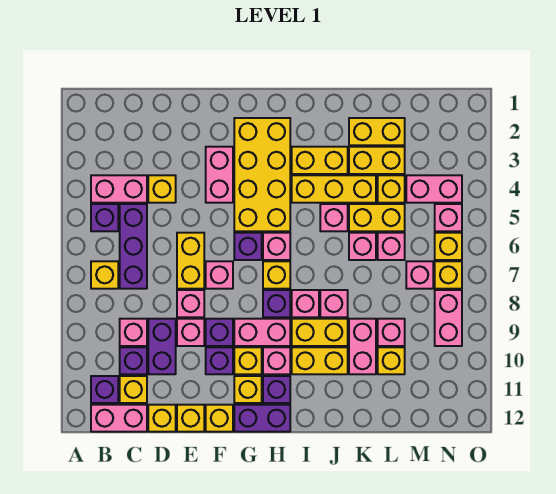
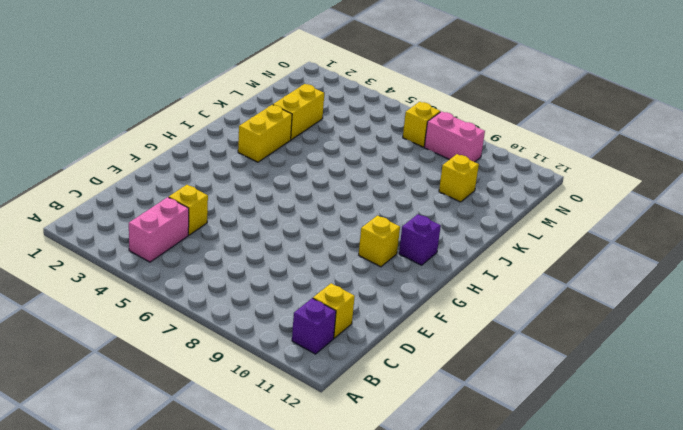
none -> purple brick B5 level 1
none -> yellow brick B7 level 1
none -> pink brick B12:C12 level 1
none -> purple brick C5:C7 level 1

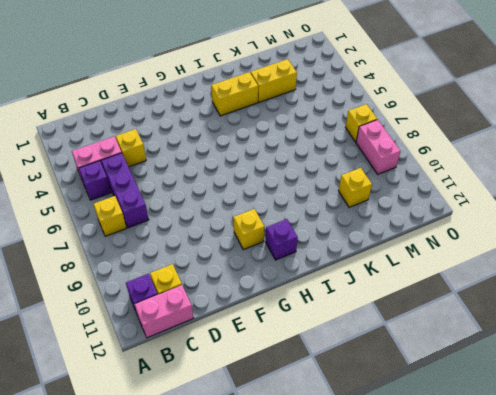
none -> pink brick C9 level 1
none -> purple brick C10 level 1
none -> purple brick D9:D10 level 1
none -> yellow brick D12 level 1

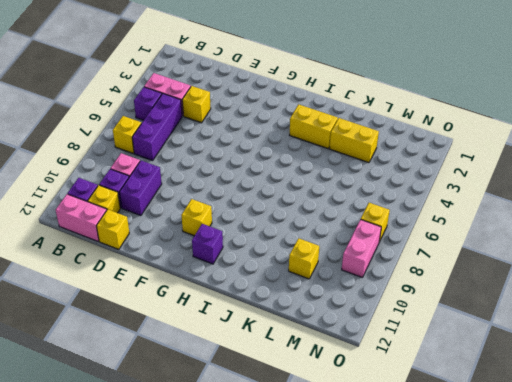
none -> yellow brick E6:E7 level 1
none -> pink brick E8 level 1
none -> pink brick E9 level 1
none -> yellow brick E12 level 1

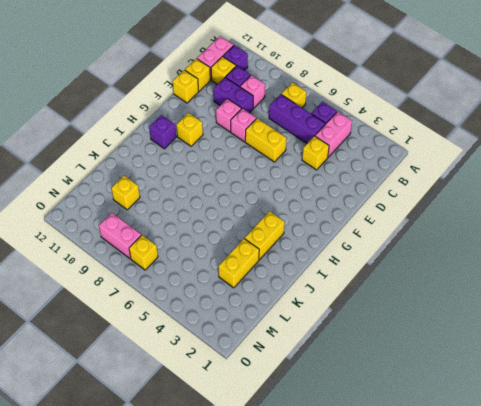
none -> pink brick F3:F4 level 1
none -> pink brick F7 level 1
none -> purple brick F9 level 1
none -> purple brick F10 level 1

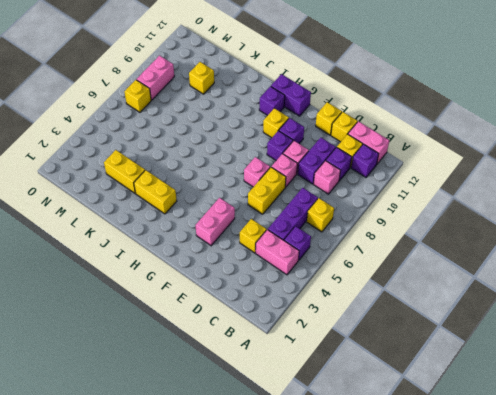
none -> yellow brick F12 level 1
none -> yellow brick G2:H5 level 1
none -> purple brick G6 level 1
none -> pink brick G9:H9 level 1

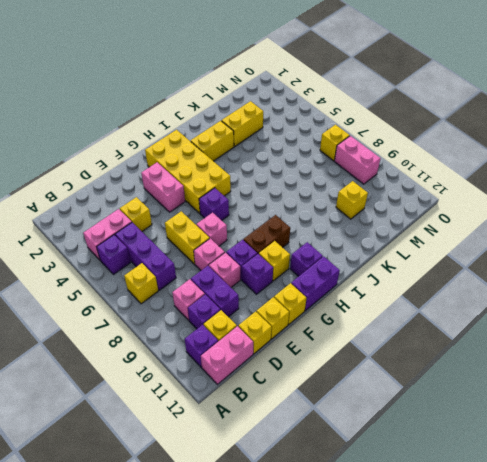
brown brick G9:H9 level 1 -> pink brick G9:H9 level 1
none -> yellow brick G11 level 1
none -> pink brick H6 level 1
none -> yellow brick H7 level 1
none -> purple brick H8 level 1

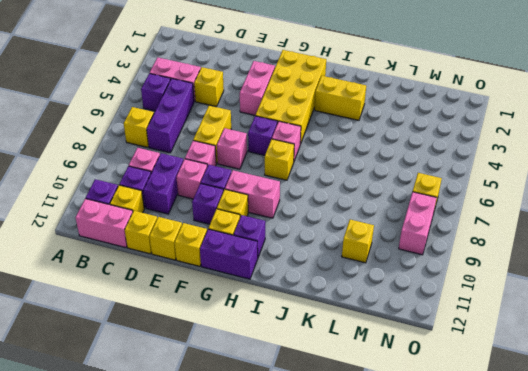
none -> purple brick H8 level 1
none -> pink brick H10 level 1
none -> yellow brick I4:K4 level 1
none -> pink brick I8 level 1

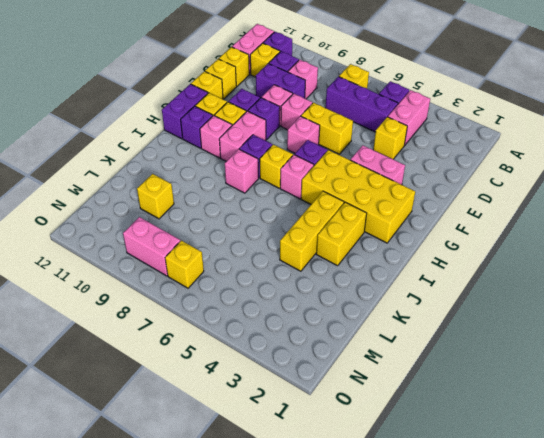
none -> yellow brick I9:J9 level 1
none -> yellow brick I10:J10 level 1
none -> pink brick J5 level 1
none -> pink brick J8 level 1

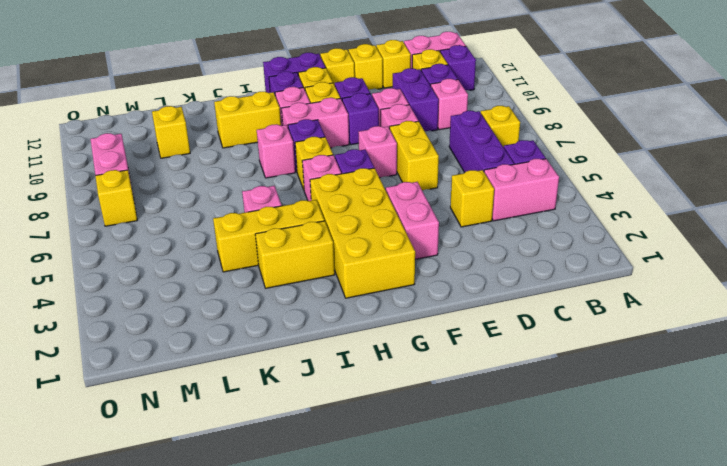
none -> yellow brick I9:J9 level 1
none -> pink brick J8 level 1
none -> yellow brick K2:L2 level 1
none -> yellow brick K3:L3 level 1

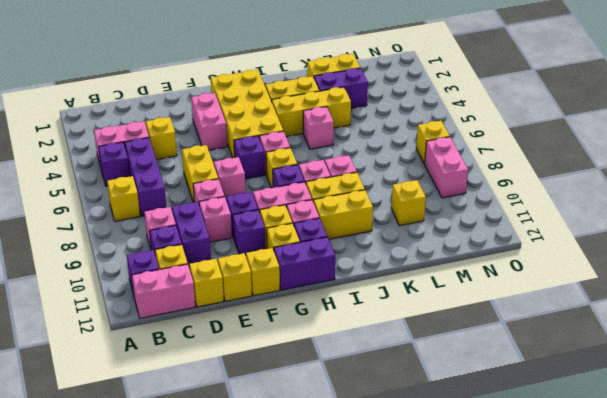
purple brick K3:L3 level 1 -> yellow brick K3:L3 level 1
none -> yellow brick K5:L5 level 1
none -> pink brick K6 level 1
none -> pink brick K9:K10 level 1
none -> yellow brick L4 level 1

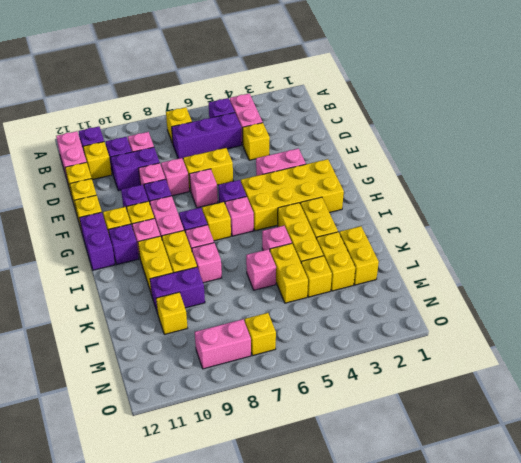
purple brick K9:K10 level 1 -> pink brick K9:K10 level 1
none -> pink brick L6 level 1
none -> pink brick L9 level 1
none -> pink brick M4:N4 level 1
none -> pink brick M7 level 1

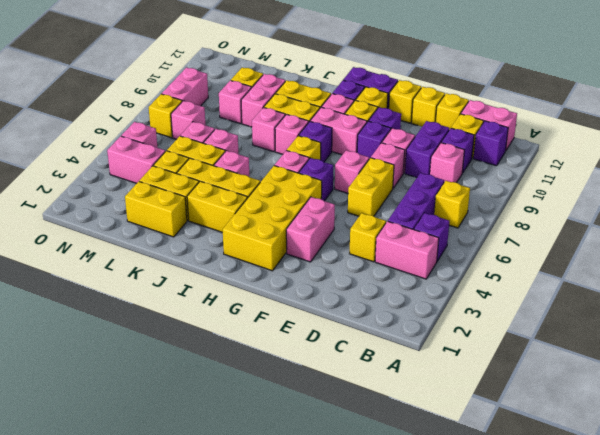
none -> yellow brick N6 level 1

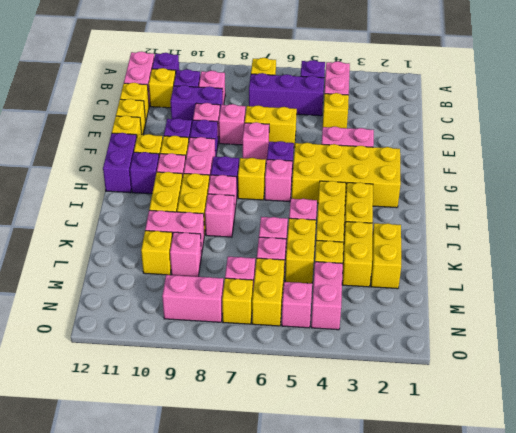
yellow brick M6:N6 level 1 -> yellow brick N6 level 1

